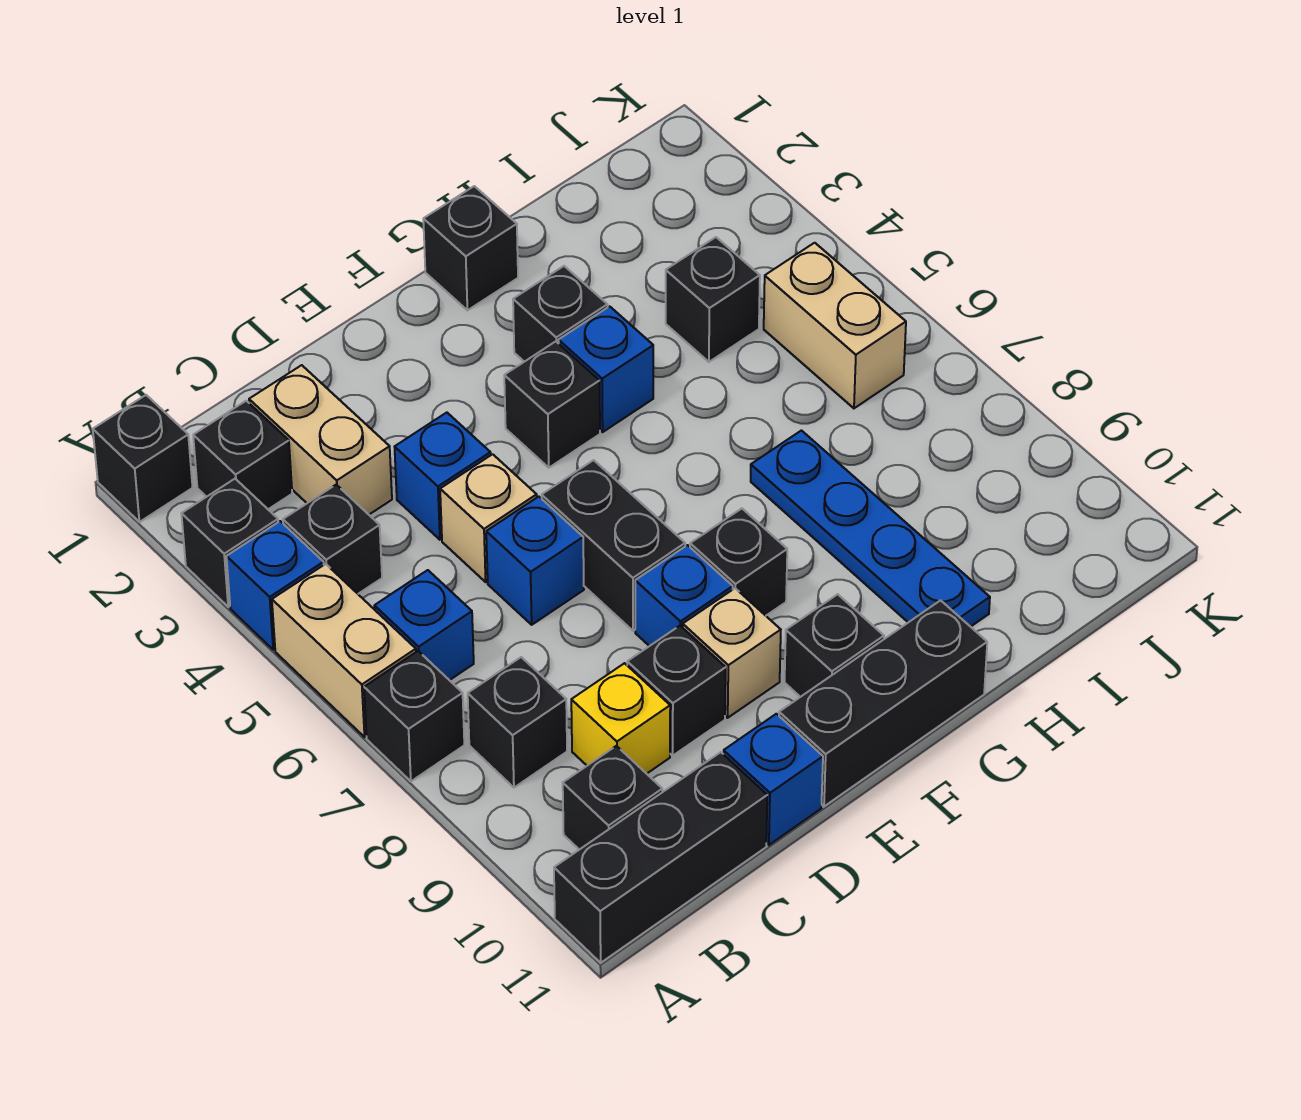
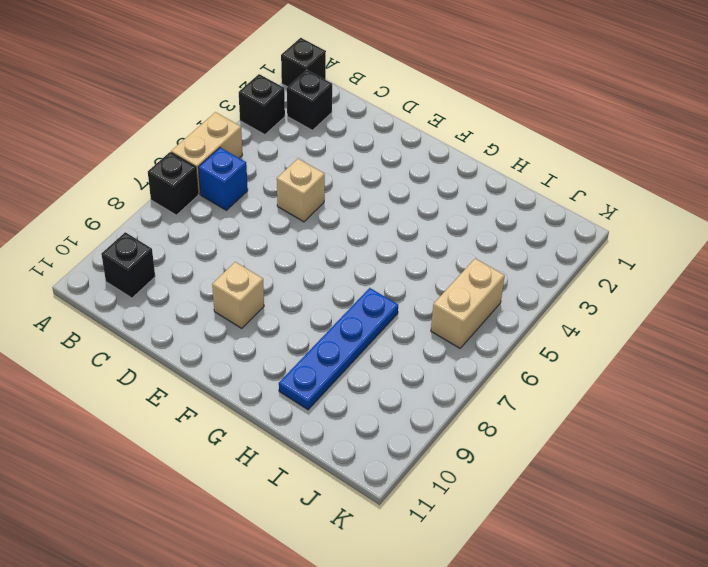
none -> blue brick A4 level 1
none -> black brick A11:C11 level 1
none -> black brick B4 level 1
none -> black brick B8 level 1

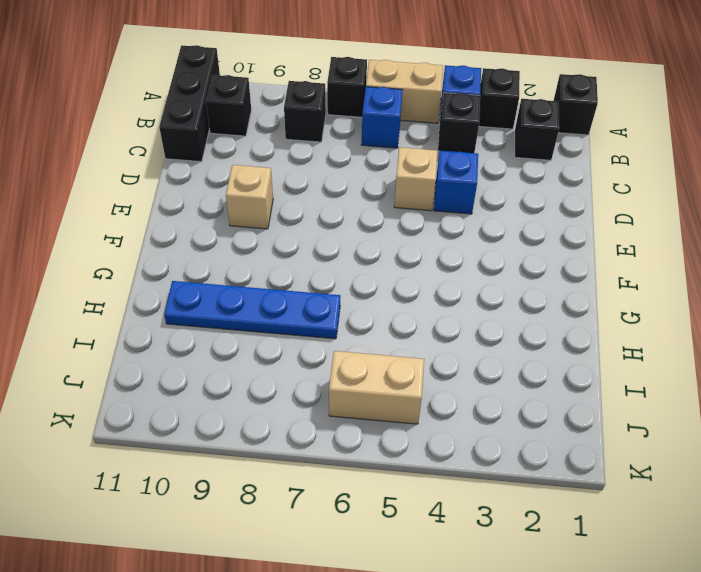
none -> tan brick C2:C3 level 1
none -> yellow brick C9 level 1
none -> blue brick D6 level 1
none -> black brick D9 level 1

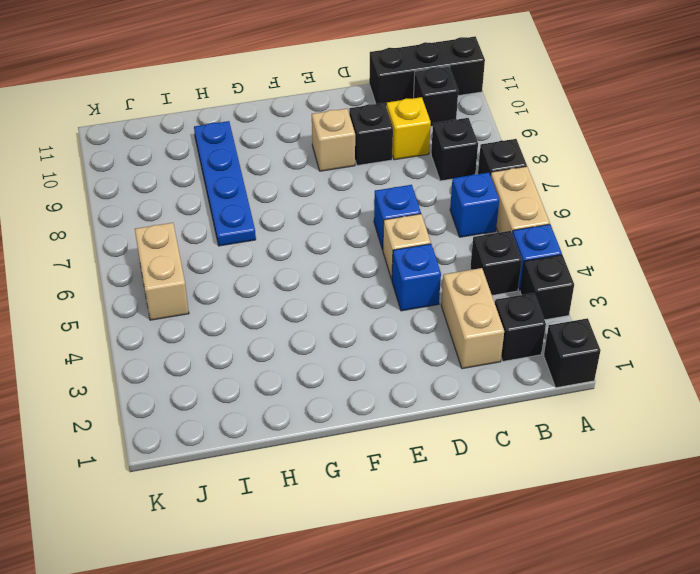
none -> blue brick D11 level 1
none -> black brick E6:E7 level 1
none -> blue brick E8 level 1
none -> black brick E11:G11 level 1

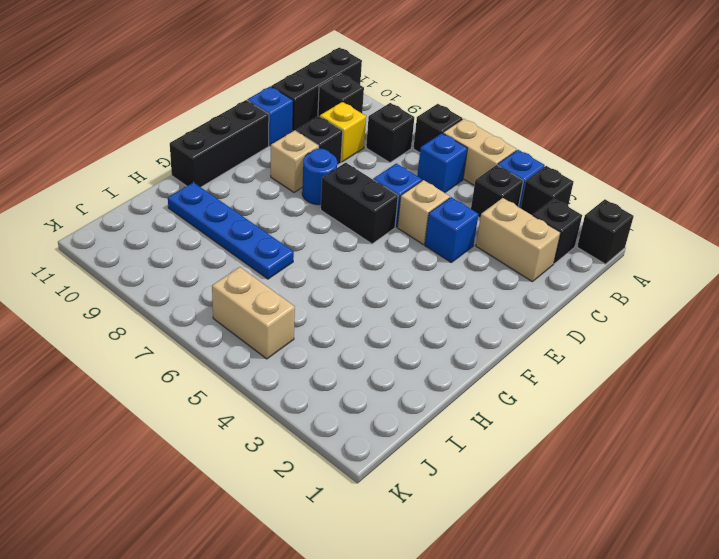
blue round brick E8 level 1 -> blue brick E8 level 1
none -> black brick F4 level 1
none -> black brick F8 level 1
none -> black brick F10 level 1
none -> black brick G1 level 1

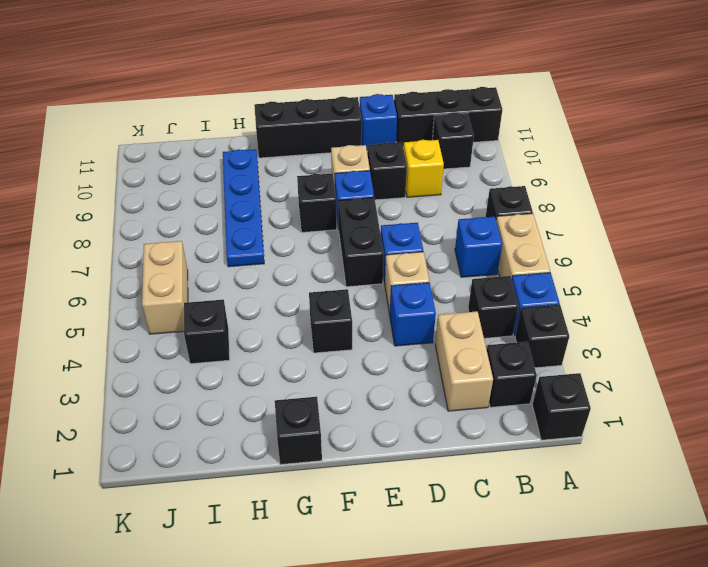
none -> black brick B8 level 1
none -> black brick F10 level 1
none -> black brick G3 level 1
none -> blue brick G4 level 1

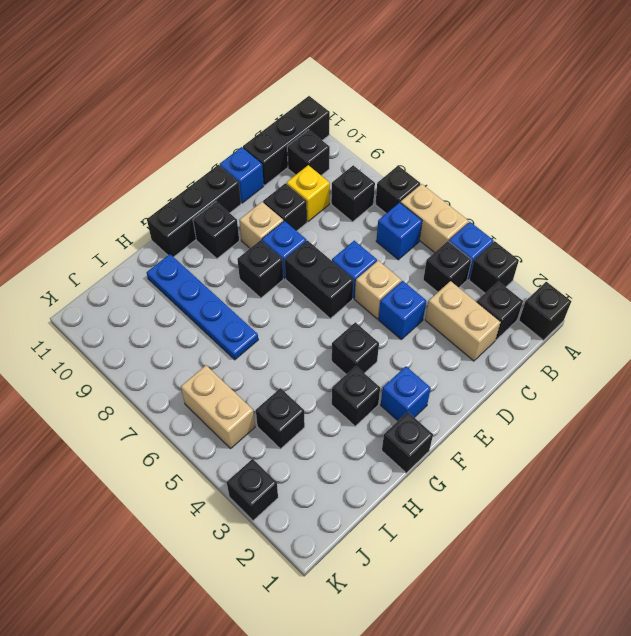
blue brick F2 level 1 -> blue brick G4 level 1
black brick K3 level 1 -> none

